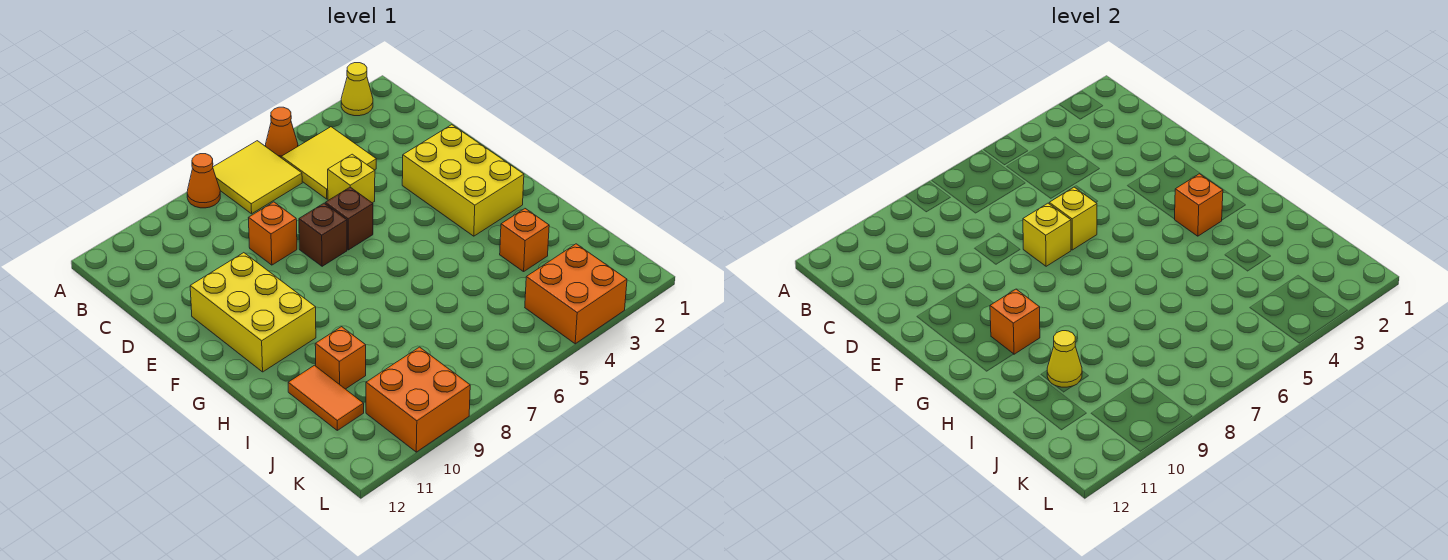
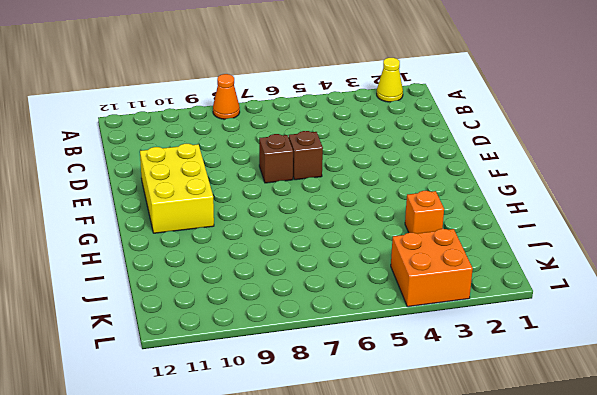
none -> orange cone A5 level 1
none -> yellow tile A6:B7 level 1
none -> yellow tile B4:C5 level 1

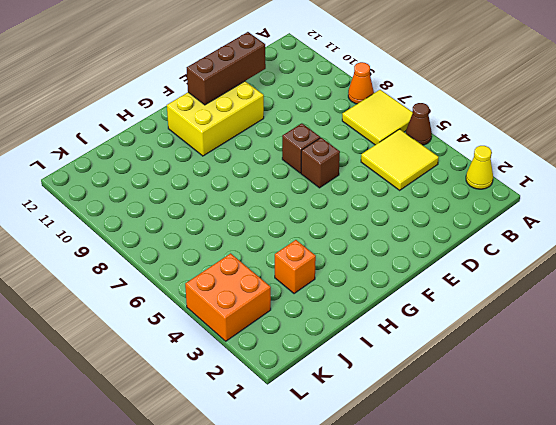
brown cone A5 level 1 -> orange cone A5 level 1
brown brick D11:F11 level 2 -> none
none -> yellow brick D5 level 1
none -> orange brick D8 level 1
none -> yellow brick E2:G3 level 1

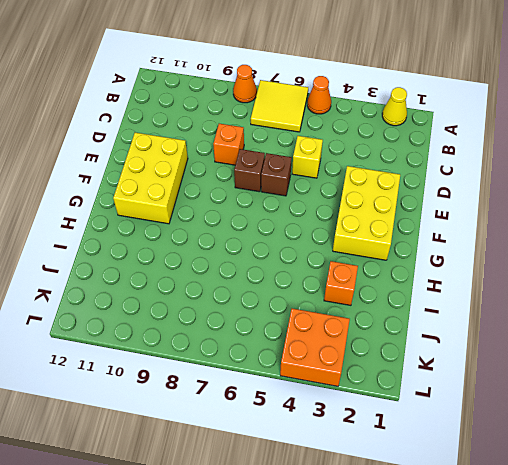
none -> yellow tile B4:C5 level 1
none -> orange brick I10 level 1
none -> orange tile I11:J11 level 1

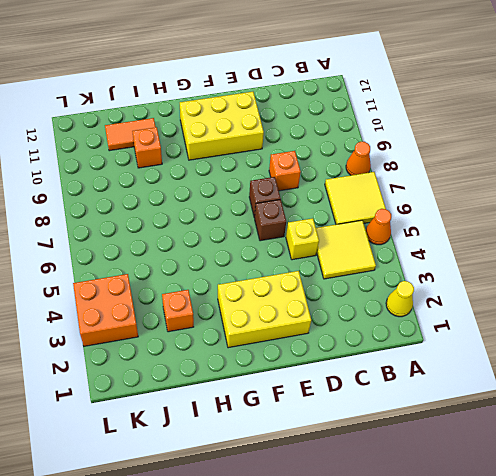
none -> orange brick K9:L10 level 1
none -> yellow brick E6 level 2
none -> yellow brick E7 level 2

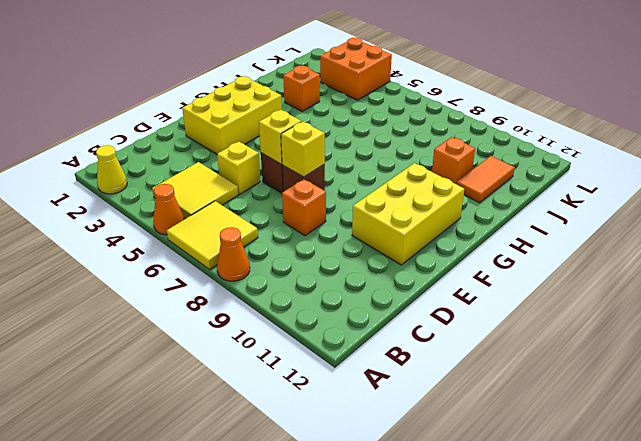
none -> orange brick K9:L10 level 1
none -> orange brick G3 level 2
none -> orange brick G10 level 2

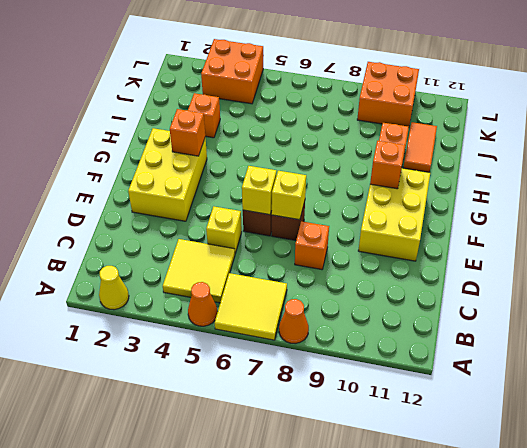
none -> yellow cone I10 level 2

